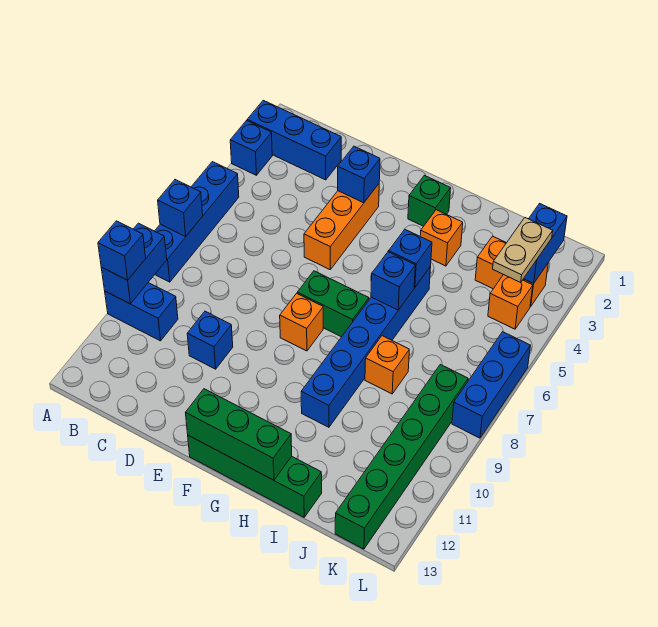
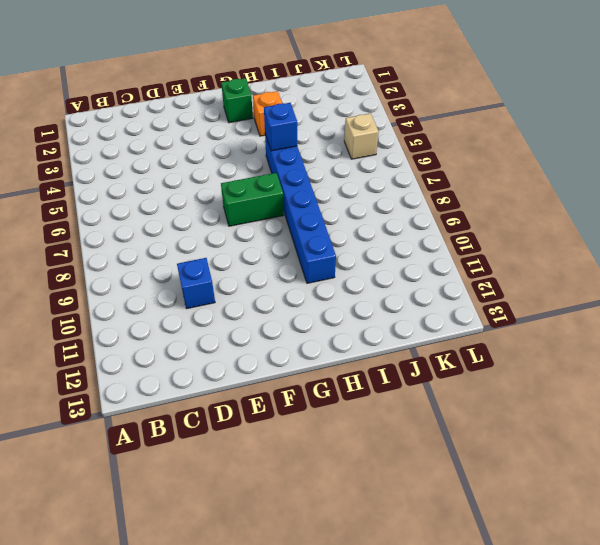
tan brick K5 level 1 -> none
none -> blue brick A2:C2 level 1
none -> blue brick A3 level 1
none -> blue brick A5:A8 level 1

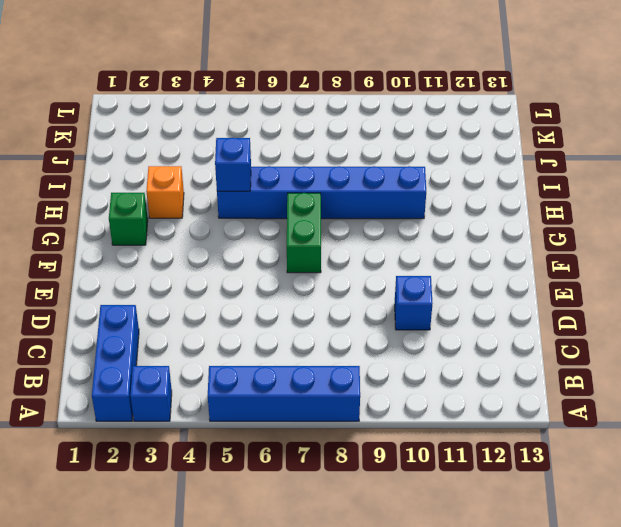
none -> blue brick A10:B10 level 1
none -> orange brick E3:E5 level 1
none -> orange brick F8 level 1

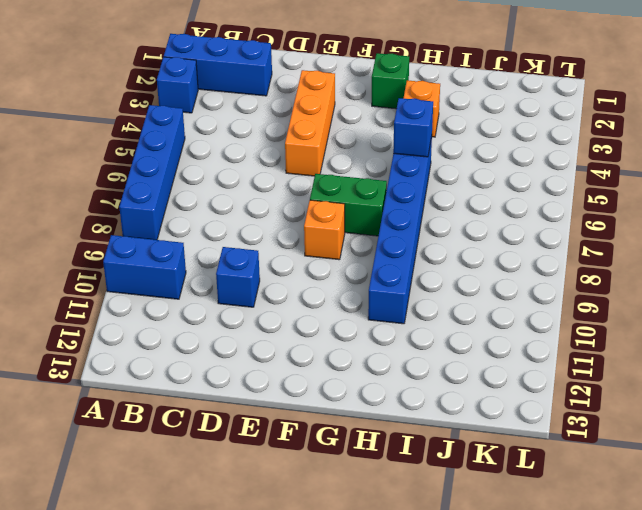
none -> green brick F13:I13 level 1
none -> orange brick I8 level 1
none -> orange brick J3:K3 level 1

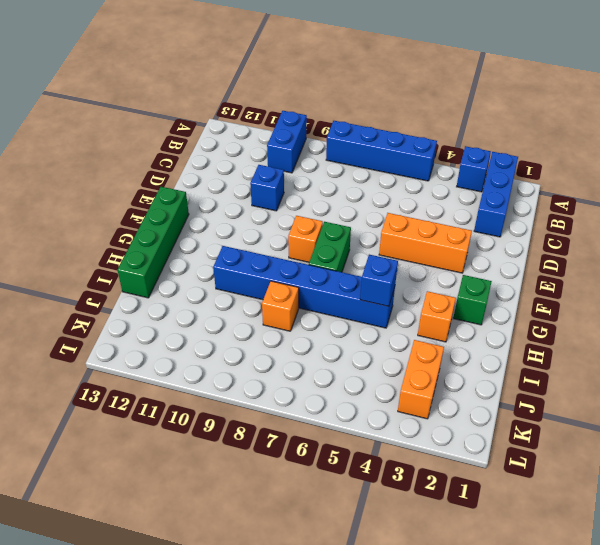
none -> orange brick K4 level 1
none -> green brick K8:K13 level 1
none -> blue brick L6:L8 level 1

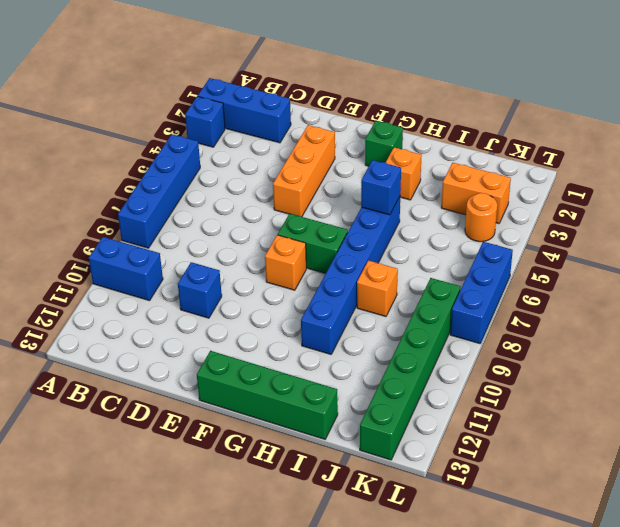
orange round brick K4 level 1 -> orange brick K4 level 1
none -> blue brick A7 level 2
none -> blue brick A9:A10 level 2
none -> blue brick E3 level 2

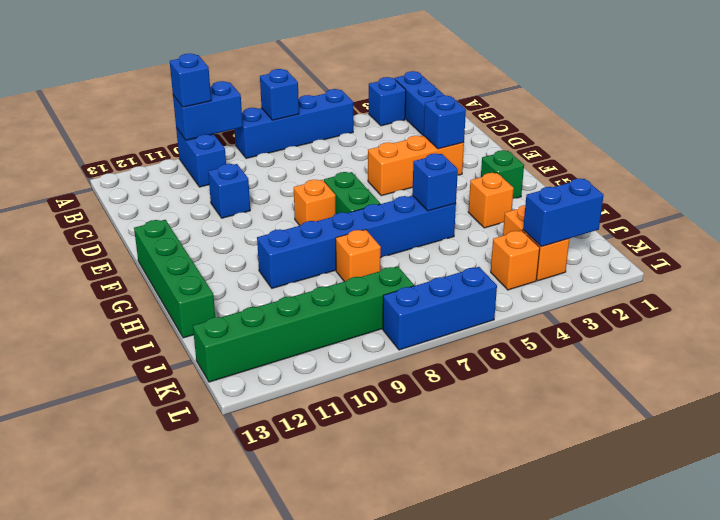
none -> green brick F13:H13 level 2
none -> blue brick H6 level 2
none -> tan plate K3:K4 level 3

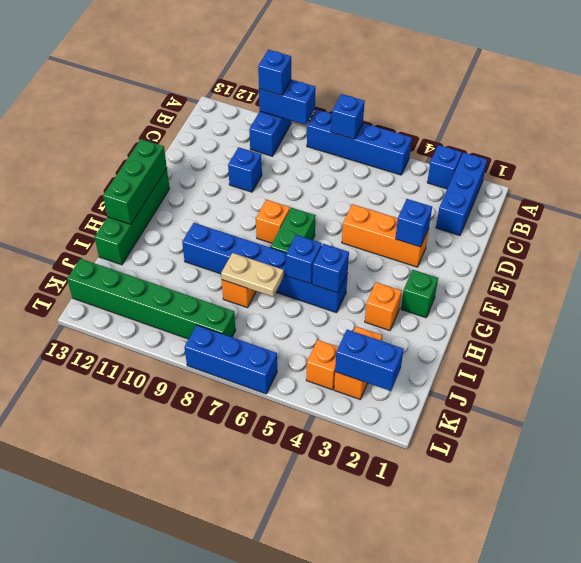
tan plate I7:I8 level 2 -> tan plate K3:K4 level 3

